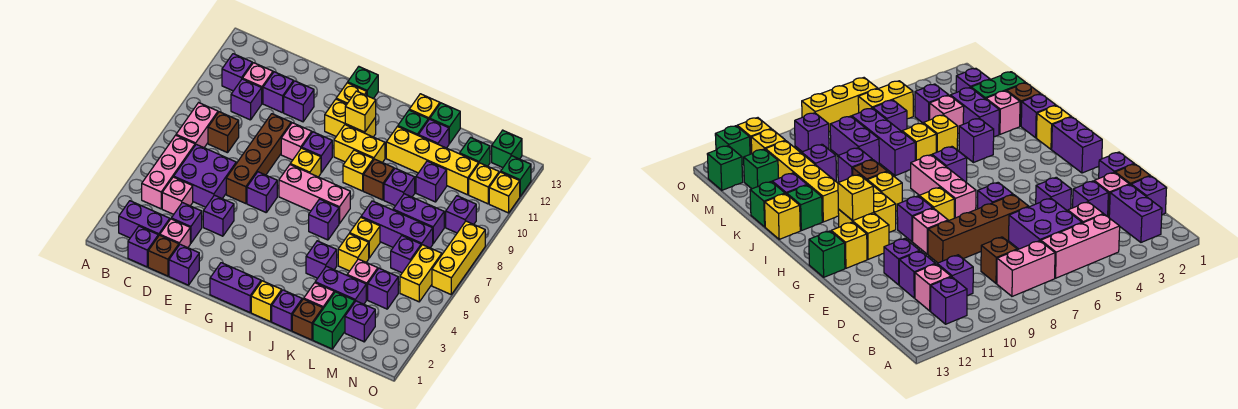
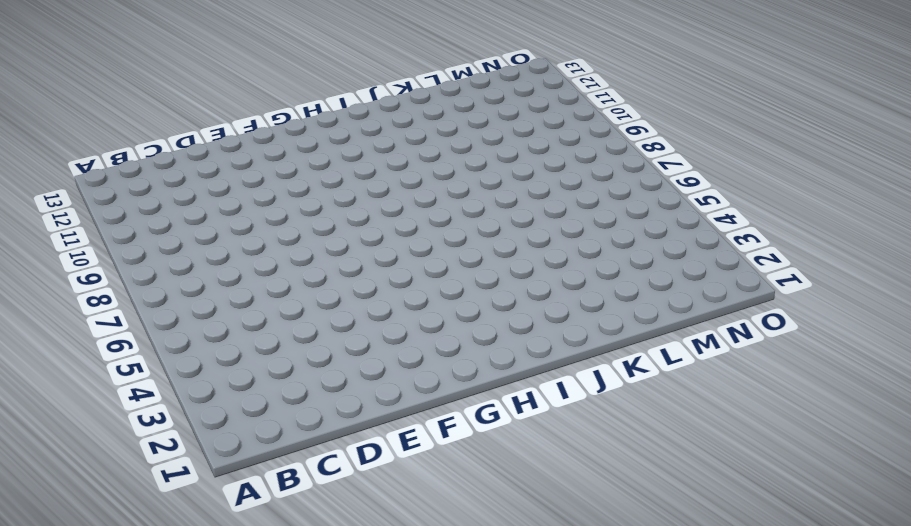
none -> purple brick B2:C2 level 1
none -> pink brick B4:B6 level 1
none -> pink brick B7:B8 level 1
none -> purple brick B11 level 1

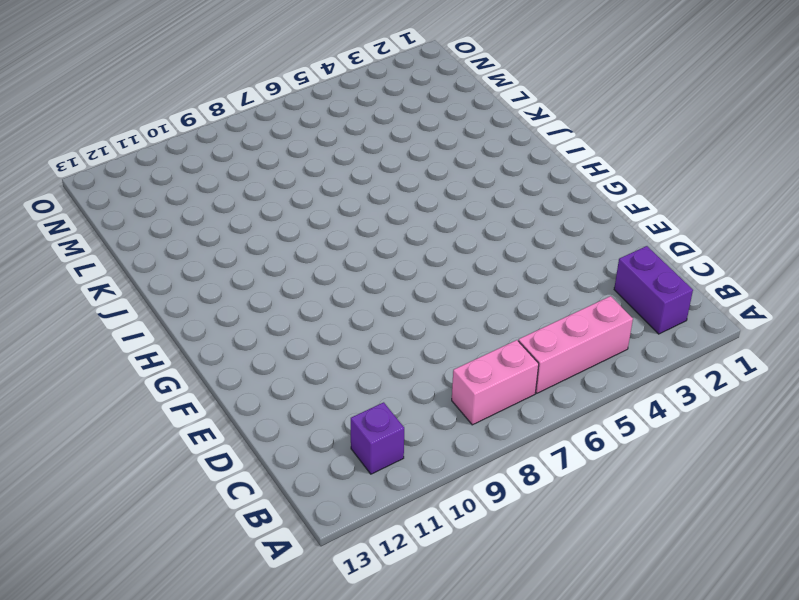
none -> purple brick C1 level 1
none -> pink brick C4 level 1
none -> purple brick C5:D6 level 1
none -> brown brick C8 level 1

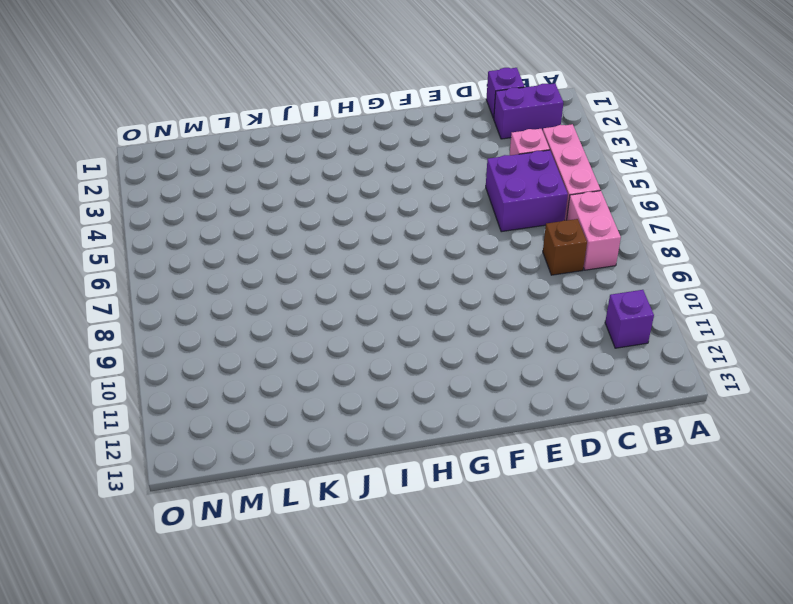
none -> purple brick C10 level 1
none -> pink brick C11 level 1
none -> brown brick D1 level 1
none -> pink brick D2 level 1

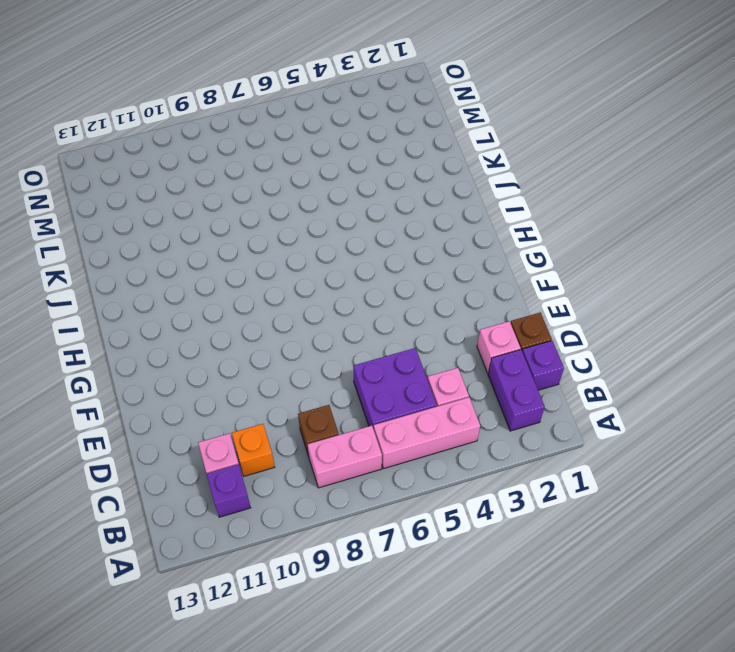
orange brick C10 level 1 -> purple brick C10 level 1
none -> purple brick D3 level 1
none -> purple brick D11 level 1
none -> purple brick E1 level 1
none -> purple brick E4 level 1

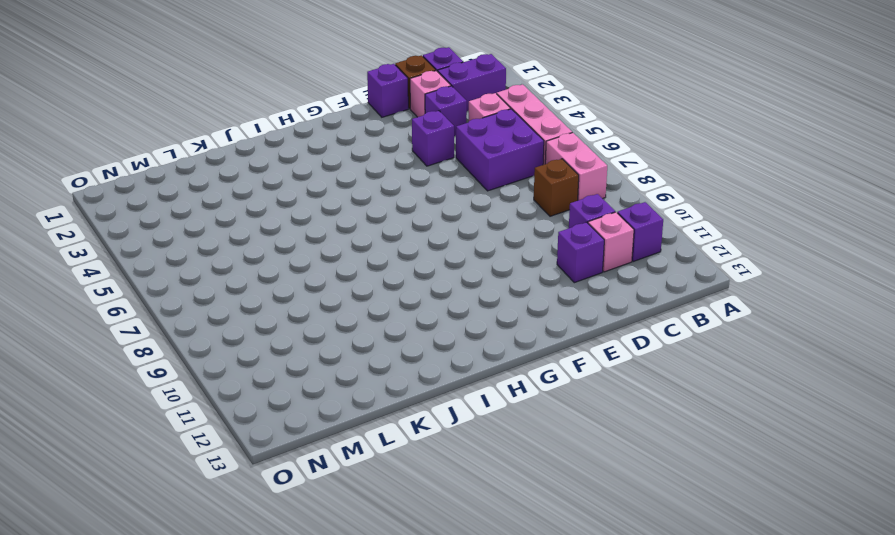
none -> brown brick E6:E9 level 1
none -> purple brick E11 level 1
none -> purple brick F6 level 1
none -> pink brick F9 level 1

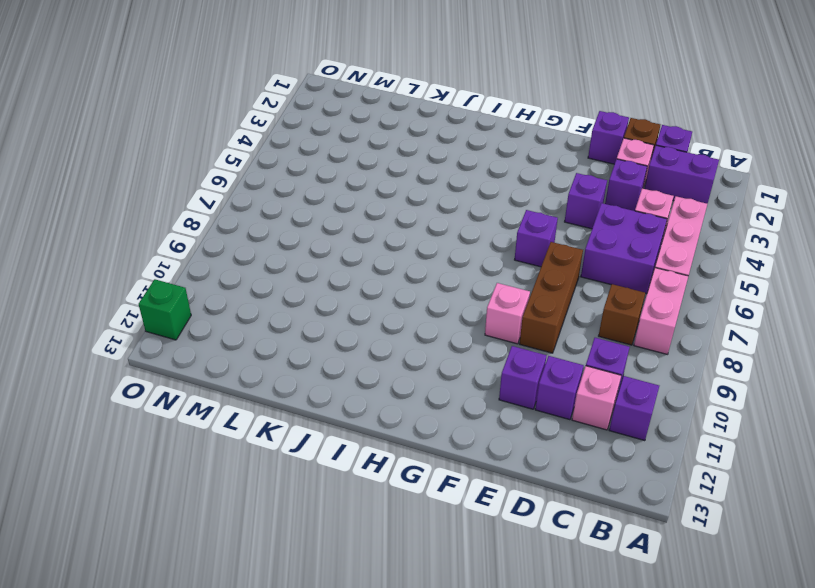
brown brick E7:E9 level 1 -> brown brick E6:E9 level 1
none -> purple brick G1:H1 level 1
none -> pink brick G7:I7 level 1
none -> yellow brick G8 level 1
none -> purple brick G9 level 1

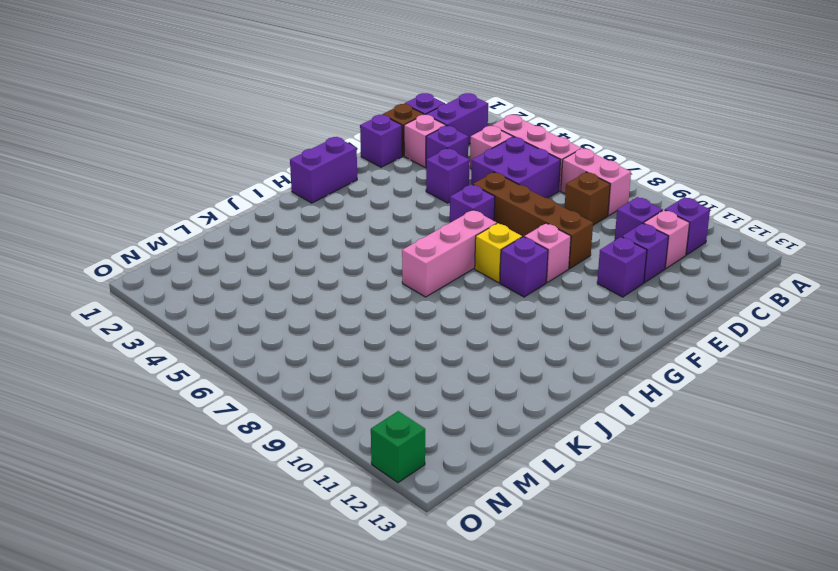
none -> yellow brick G11:H11 level 1
none -> yellow brick G12 level 1
none -> green brick G13 level 1
none -> yellow brick H10:I10 level 1

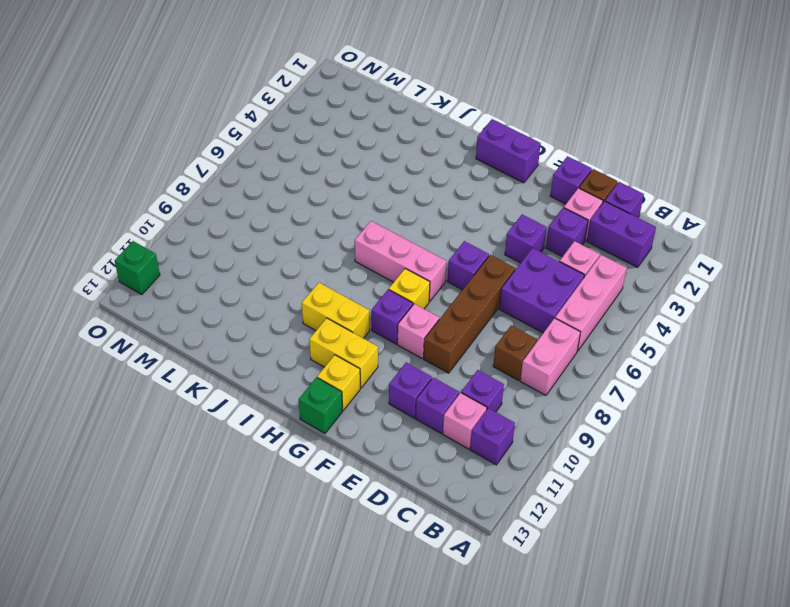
none -> yellow brick I1 level 1
none -> purple brick I6 level 1
none -> yellow brick I9 level 1
none -> purple brick J1 level 1

